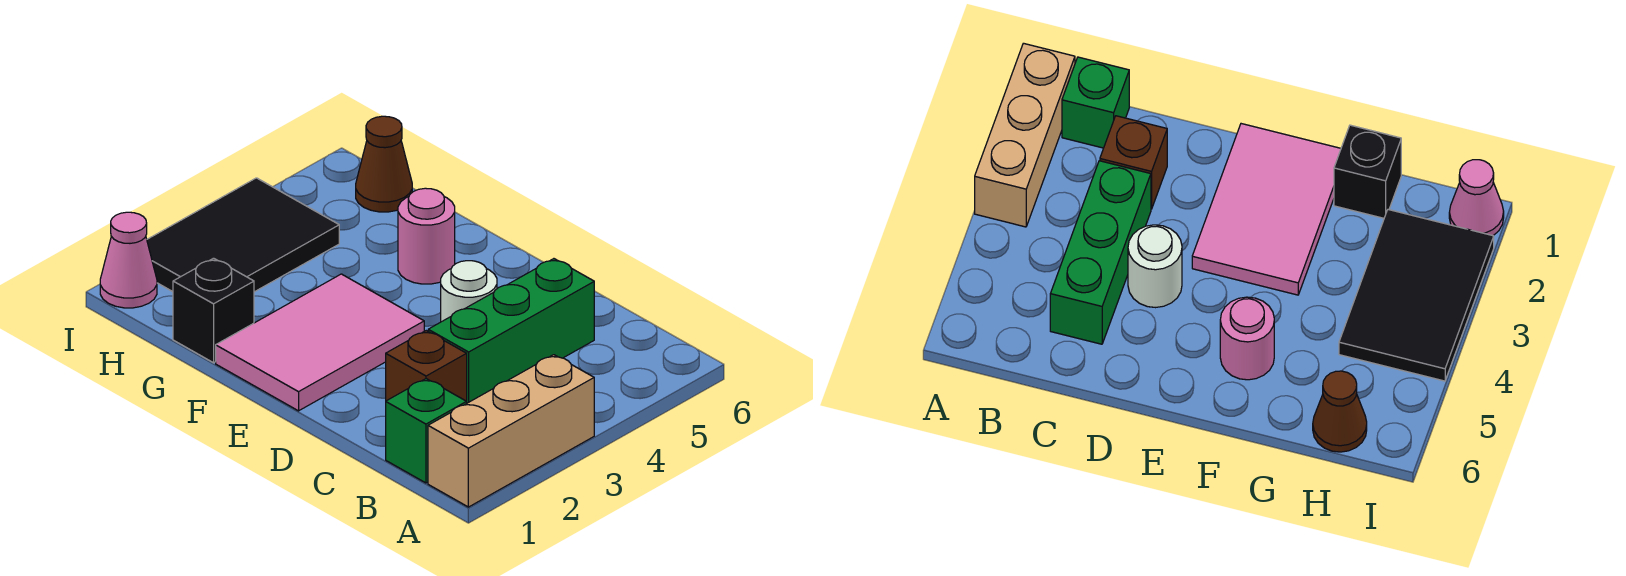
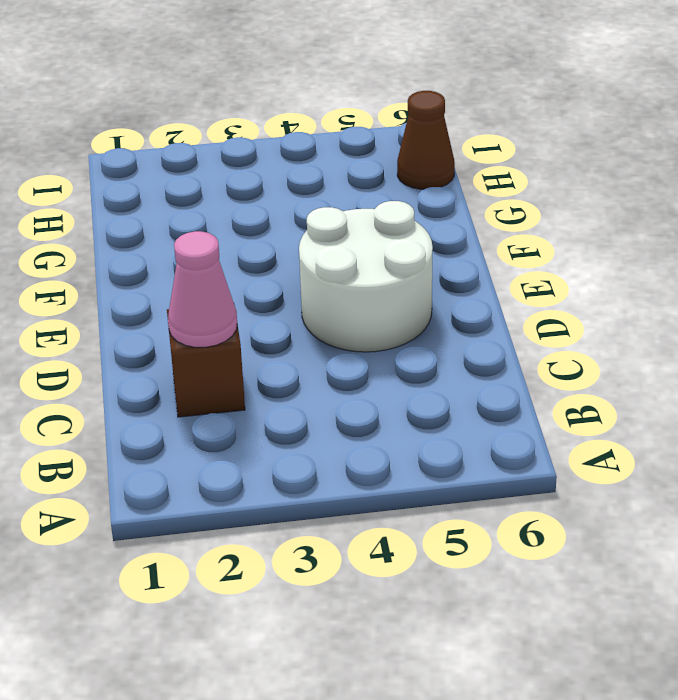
pink cone C2 level 2 -> pink cone I1 level 1
white round brick D4:E5 level 1 -> white round brick D4 level 1
none -> tan brick A1:A3 level 1
none -> green brick B1 level 1

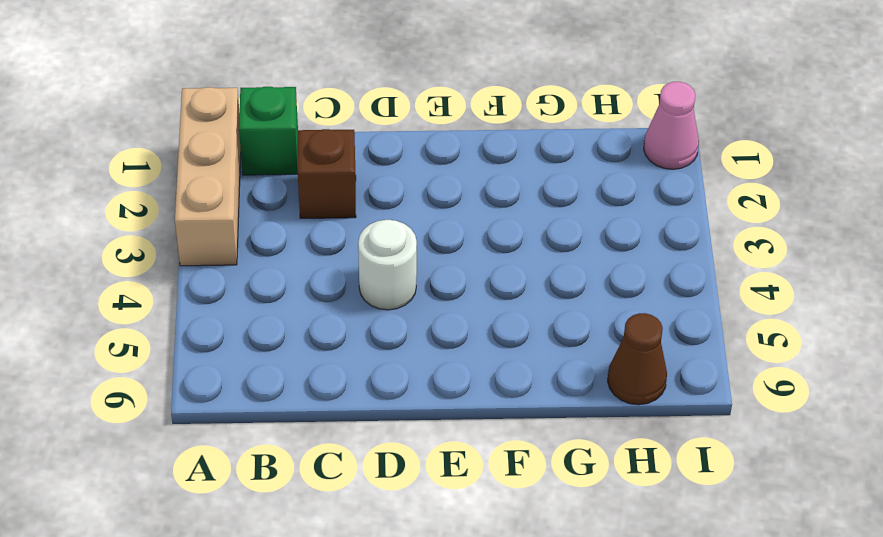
none -> green brick C3:C5 level 1
none -> pink tile E1:F3 level 1

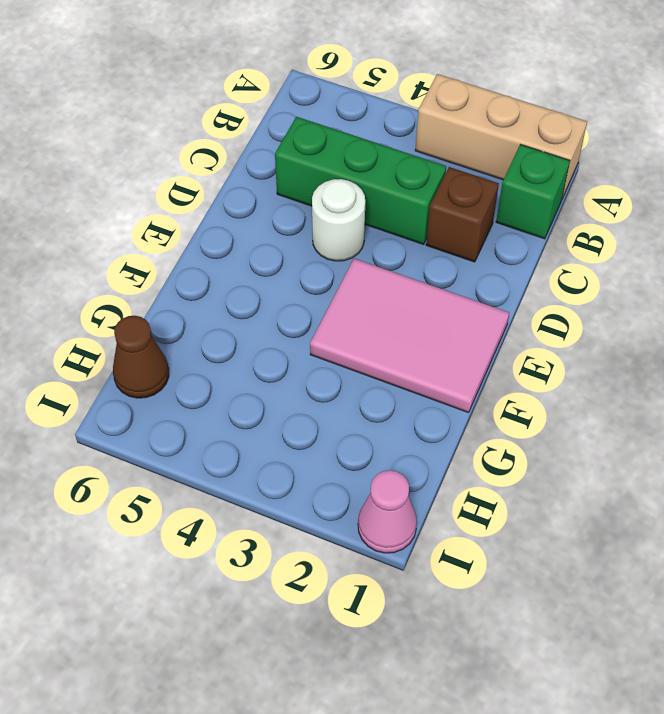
none -> pink round brick F5 level 1
none -> black brick G1 level 1

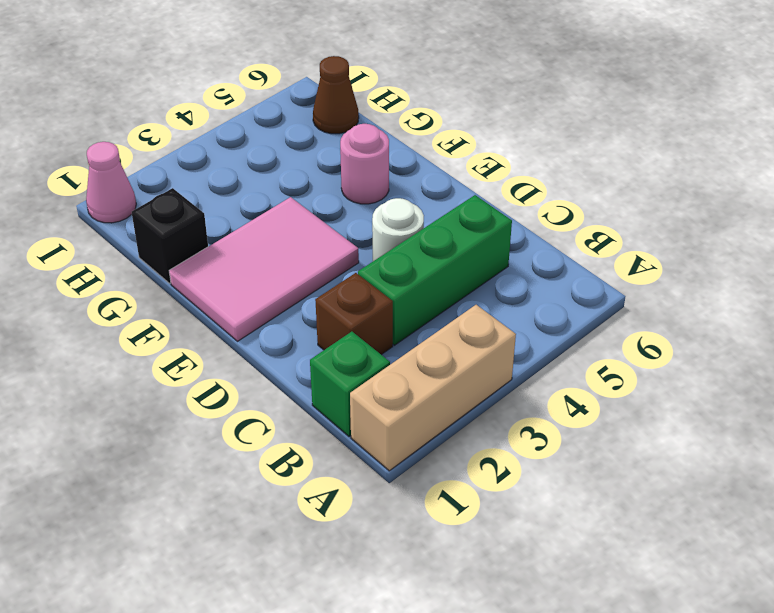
none -> black tile H2:I4 level 1

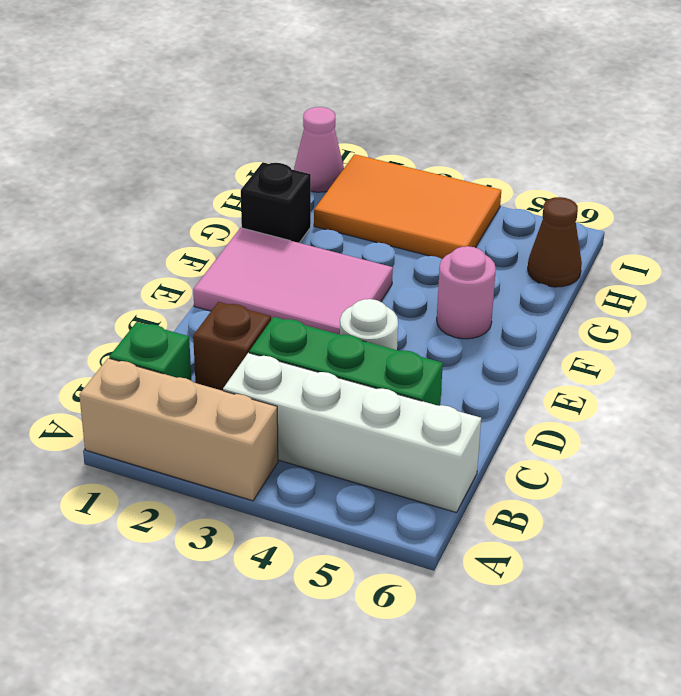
white brick B3:B6 level 1 -> none
orange tile H2:I4 level 1 -> black tile H2:I4 level 1

